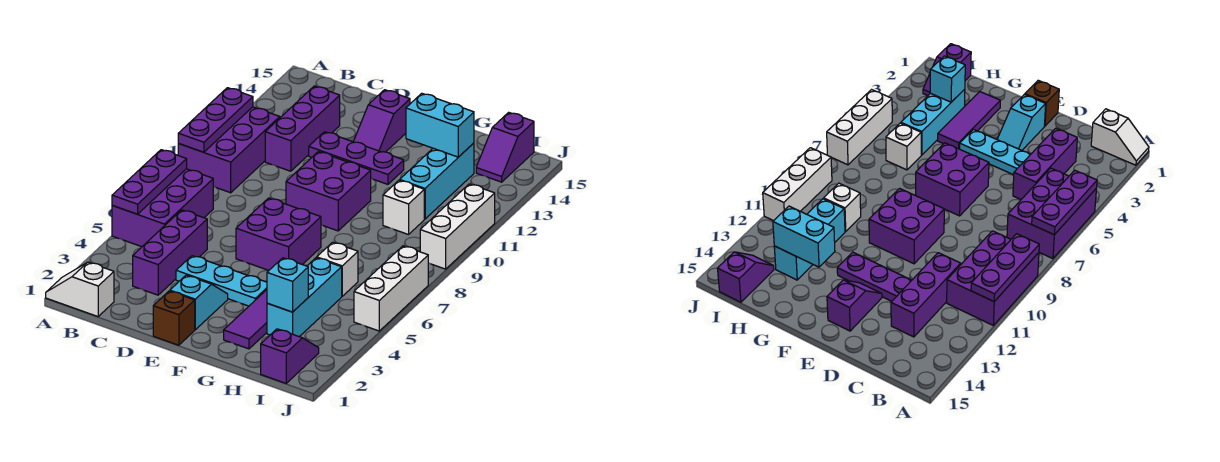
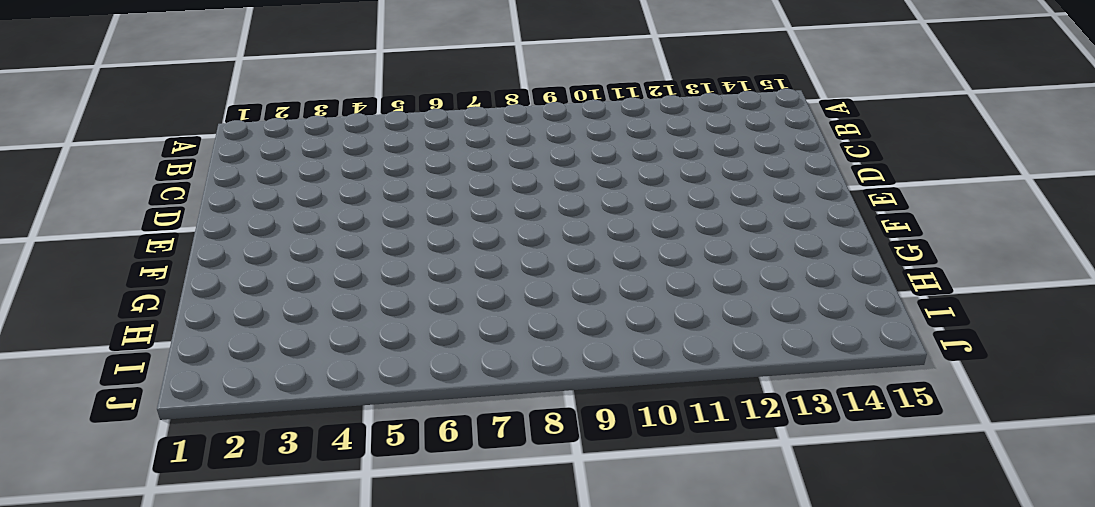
none -> white slope A1:B1 level 1 top B
none -> purple brick A5:B7 level 1
none -> purple brick A9:B11 level 1

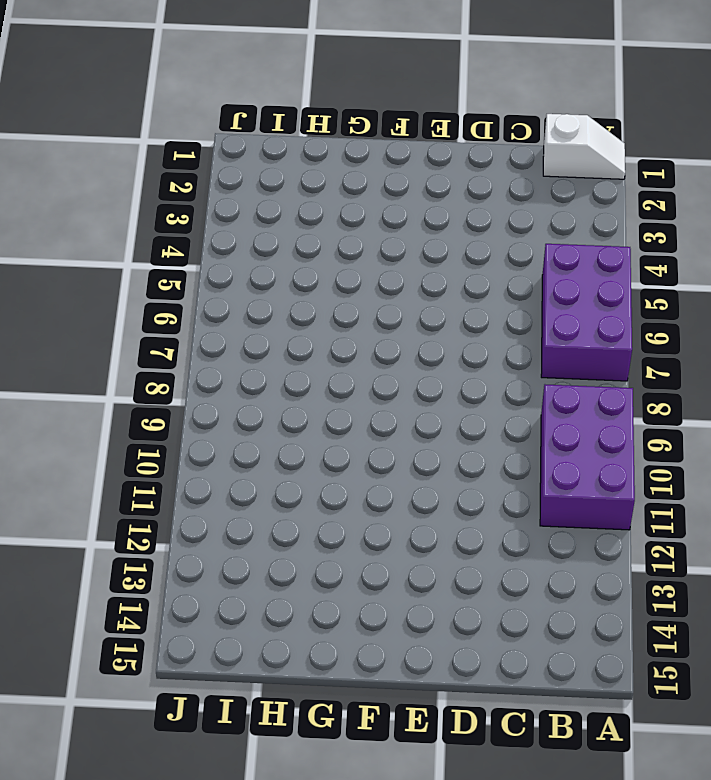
none -> purple brick C3:C5 level 1
none -> purple brick C11:C13 level 1
none -> cyan plate D4:F4 level 1

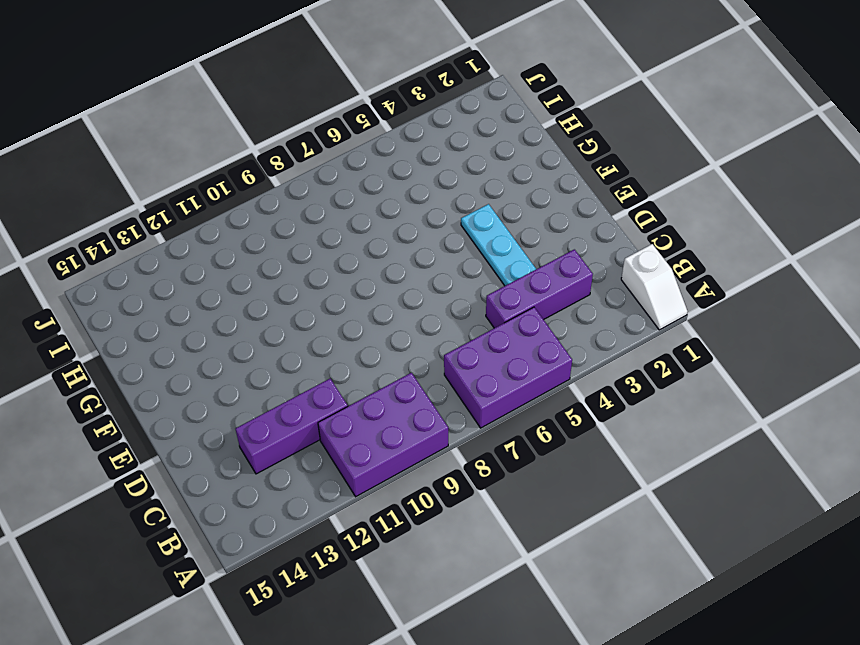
none -> purple plate D12:F12 level 1
none -> brown brick E1 level 1
none -> cyan slope E2:E3 level 1 top 2

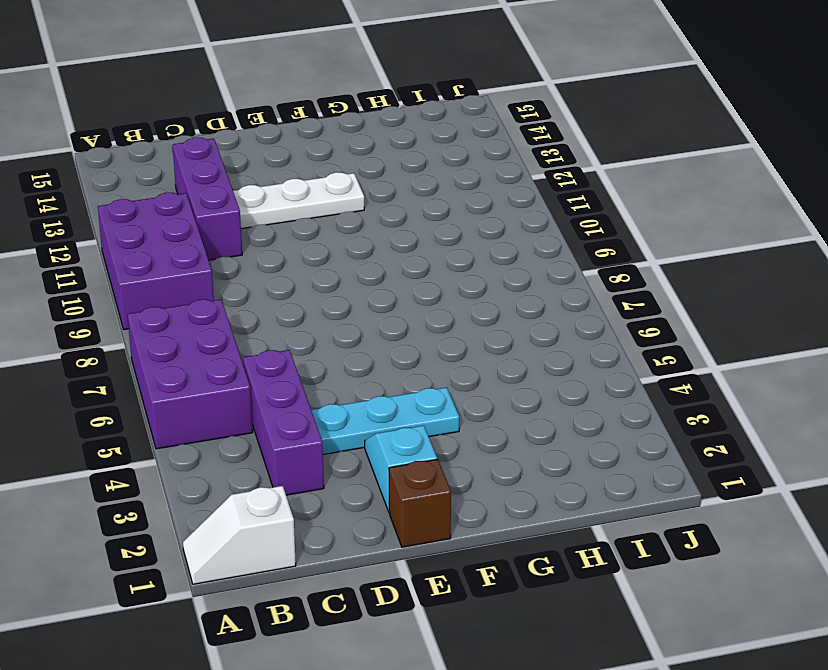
white plate D12:F12 level 1 -> purple plate D12:F12 level 1
none -> purple brick E6:F7 level 1
none -> purple brick E9:F10 level 1
none -> purple slope E13:E14 level 1 top 14

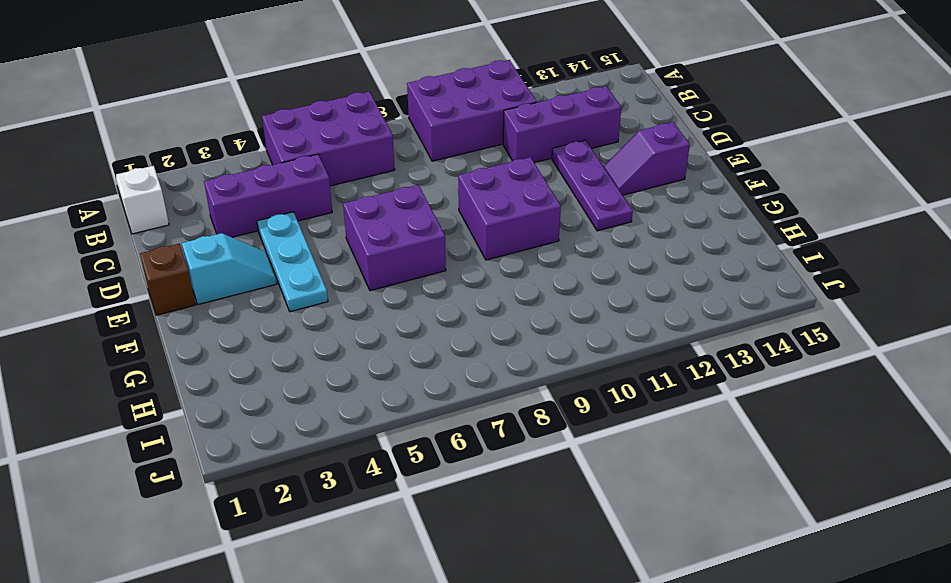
none -> purple tile G2:G4 level 1
none -> cyan brick H3:H5 level 1
none -> white brick H6 level 1

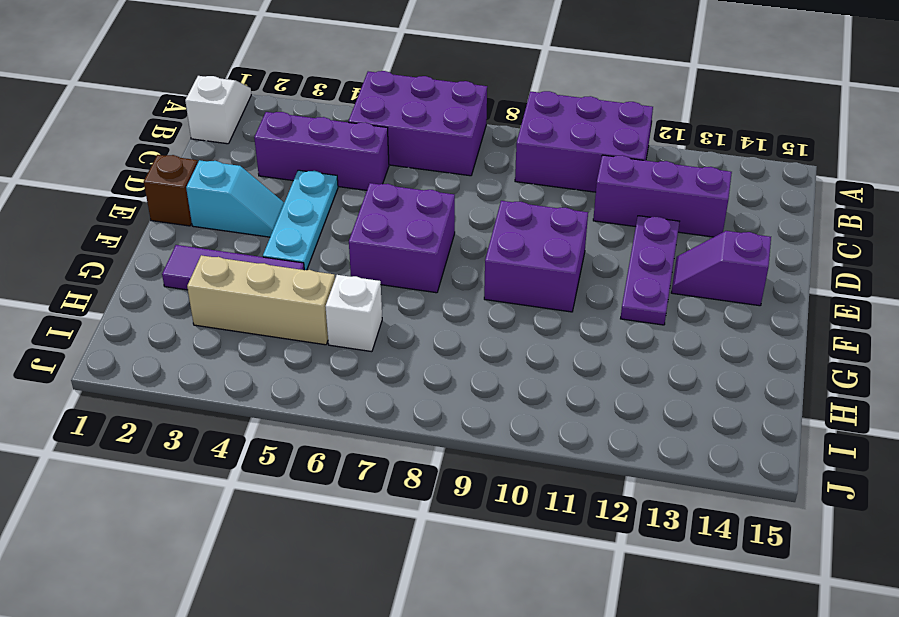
tan brick H3:H5 level 1 -> cyan brick H3:H5 level 1
none -> white brick H10 level 1
none -> cyan brick H11:H13 level 1
none -> purple slope I1:I2 level 1 top 1

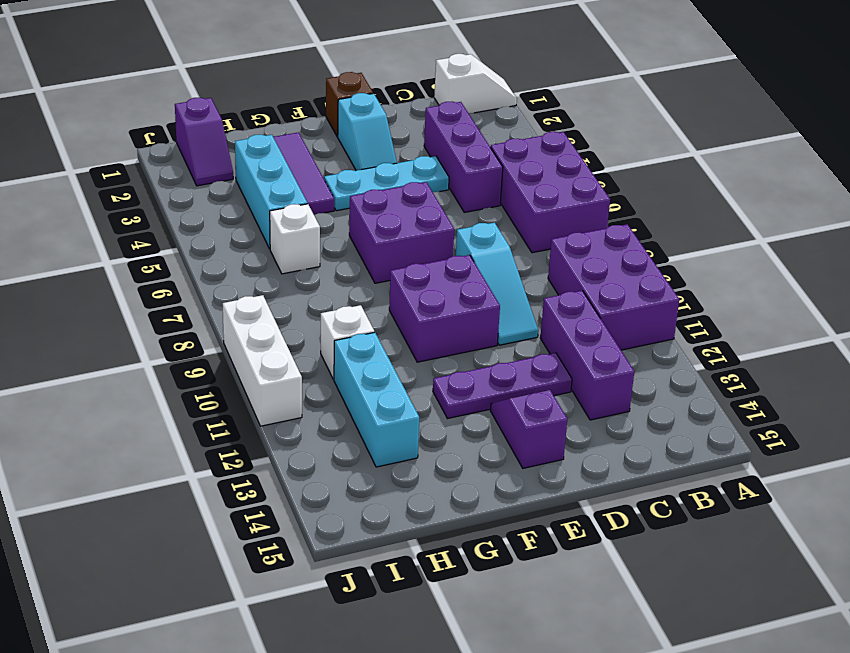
cyan slope D8:D10 level 1 top 8 -> none
none -> purple slope I14:I15 level 1 top 15
none -> white brick J5:J7 level 1
none -> purple plate A5:A7 level 2

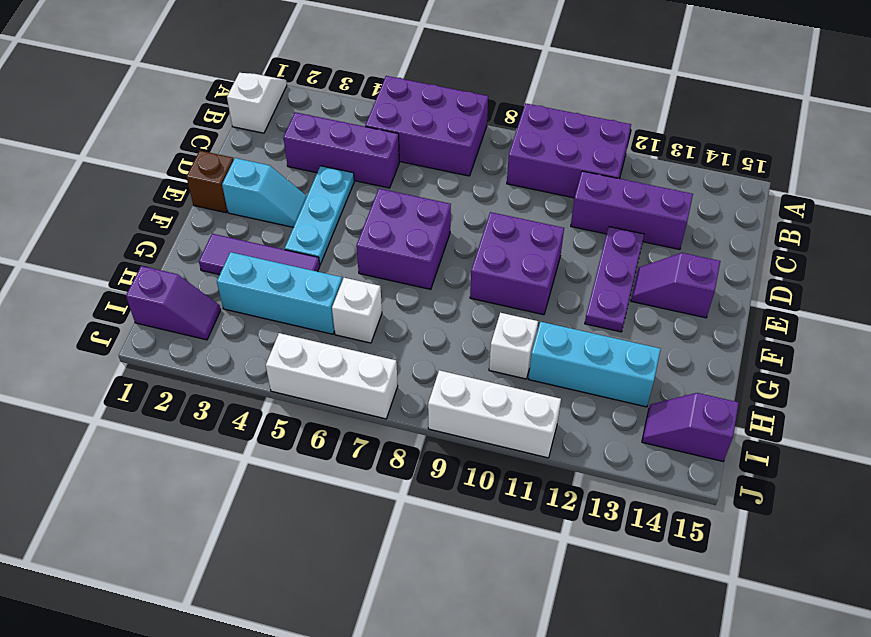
none -> purple plate A5:A7 level 2
none -> purple plate A9:A11 level 2
none -> cyan brick G13:H13 level 2

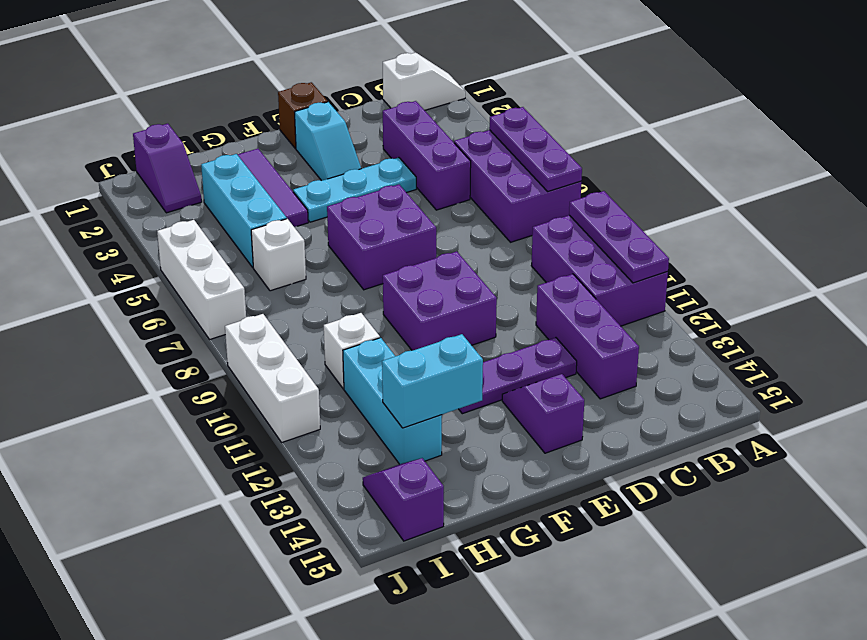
none -> cyan brick H3 level 2

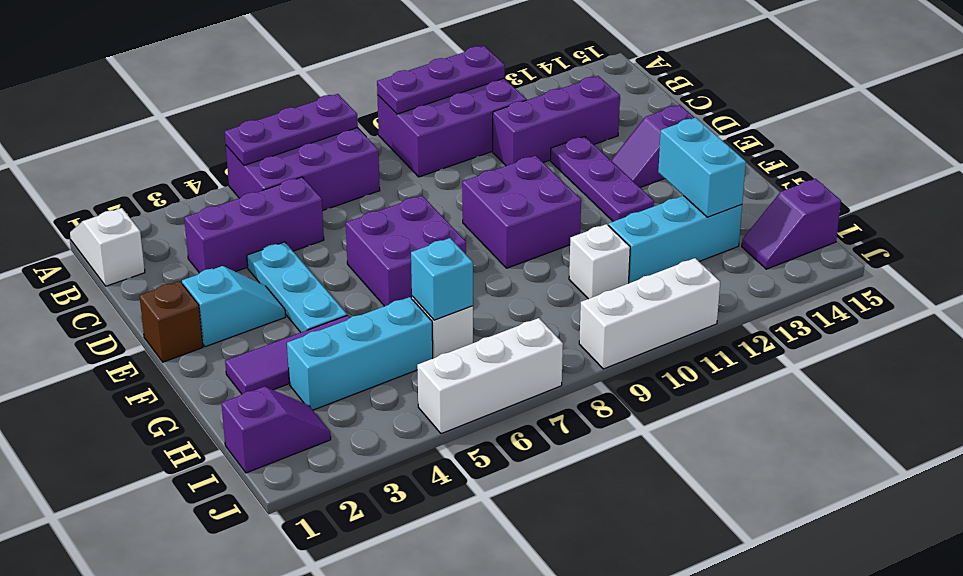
cyan brick H6 level 2 -> cyan brick H3 level 2

